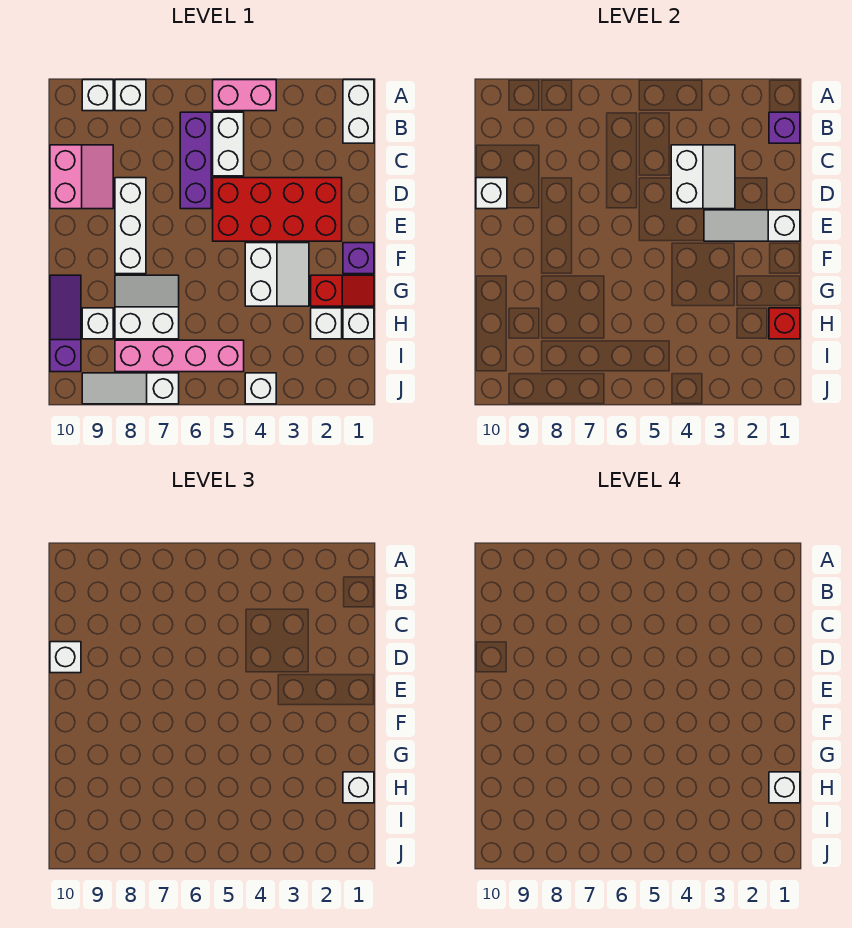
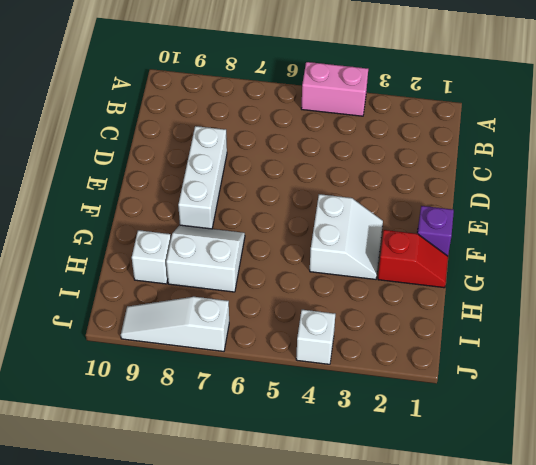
none -> white brick A1:B1 level 1
none -> white brick A8 level 1
none -> white brick A9 level 1

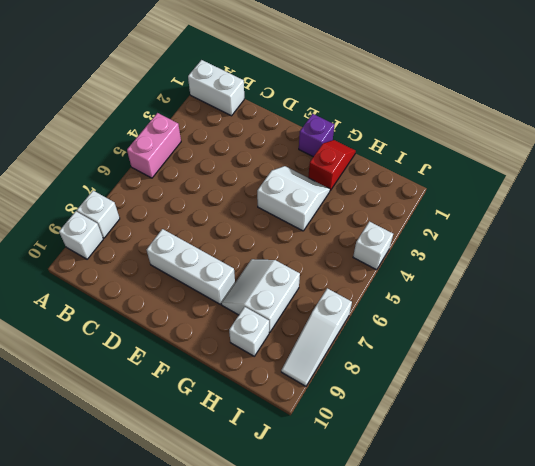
none -> white brick B5:C5 level 1
none -> purple brick B6:D6 level 1
none -> pink slope C9:D10 level 1 top 10

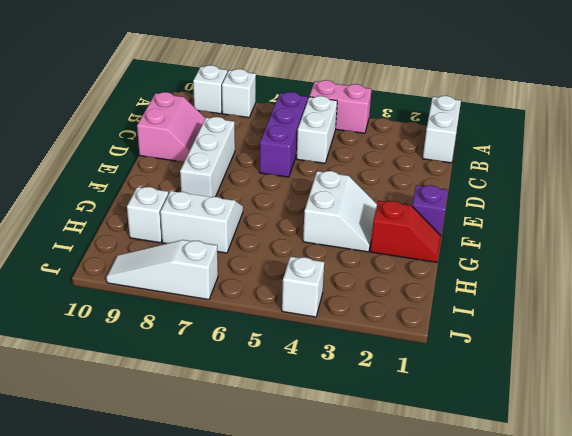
none -> red brick D2:E5 level 1
none -> purple slope G10:I10 level 1 top I
none -> white brick H1 level 1

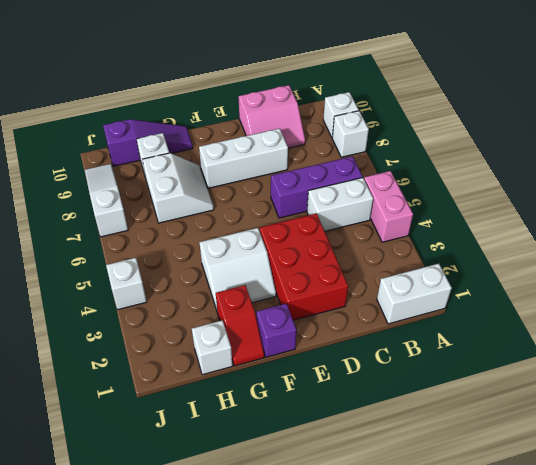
red brick D2:E4 level 1 -> red brick D2:E5 level 1
none -> white brick H2 level 1
none -> pink brick I5:I8 level 1
none -> purple brick B1 level 2

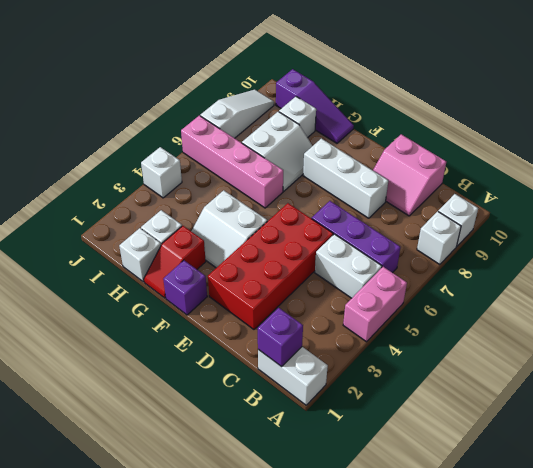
pink brick G6:J6 level 1 -> pink brick I5:I8 level 1
none -> white slope C3:D4 level 2 top 4
none -> white brick D10 level 2
none -> white slope E1:E3 level 2 top 1

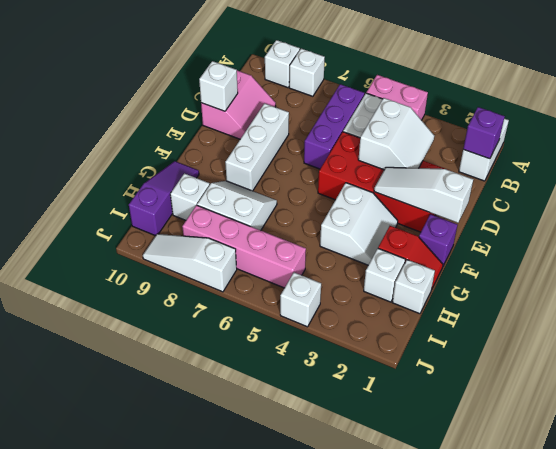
none -> red brick H1 level 2
none -> white brick D10 level 3
none -> white brick H1 level 3

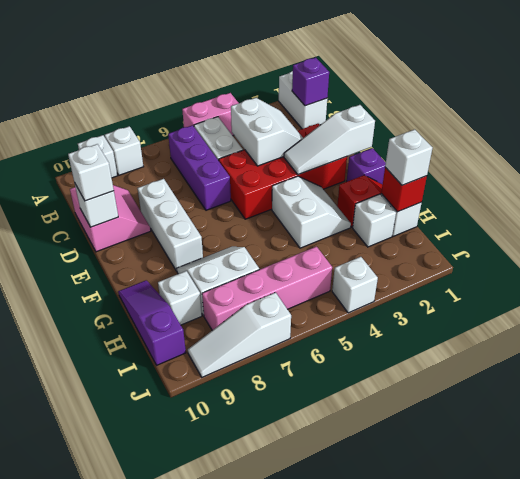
none -> white brick H1 level 4

